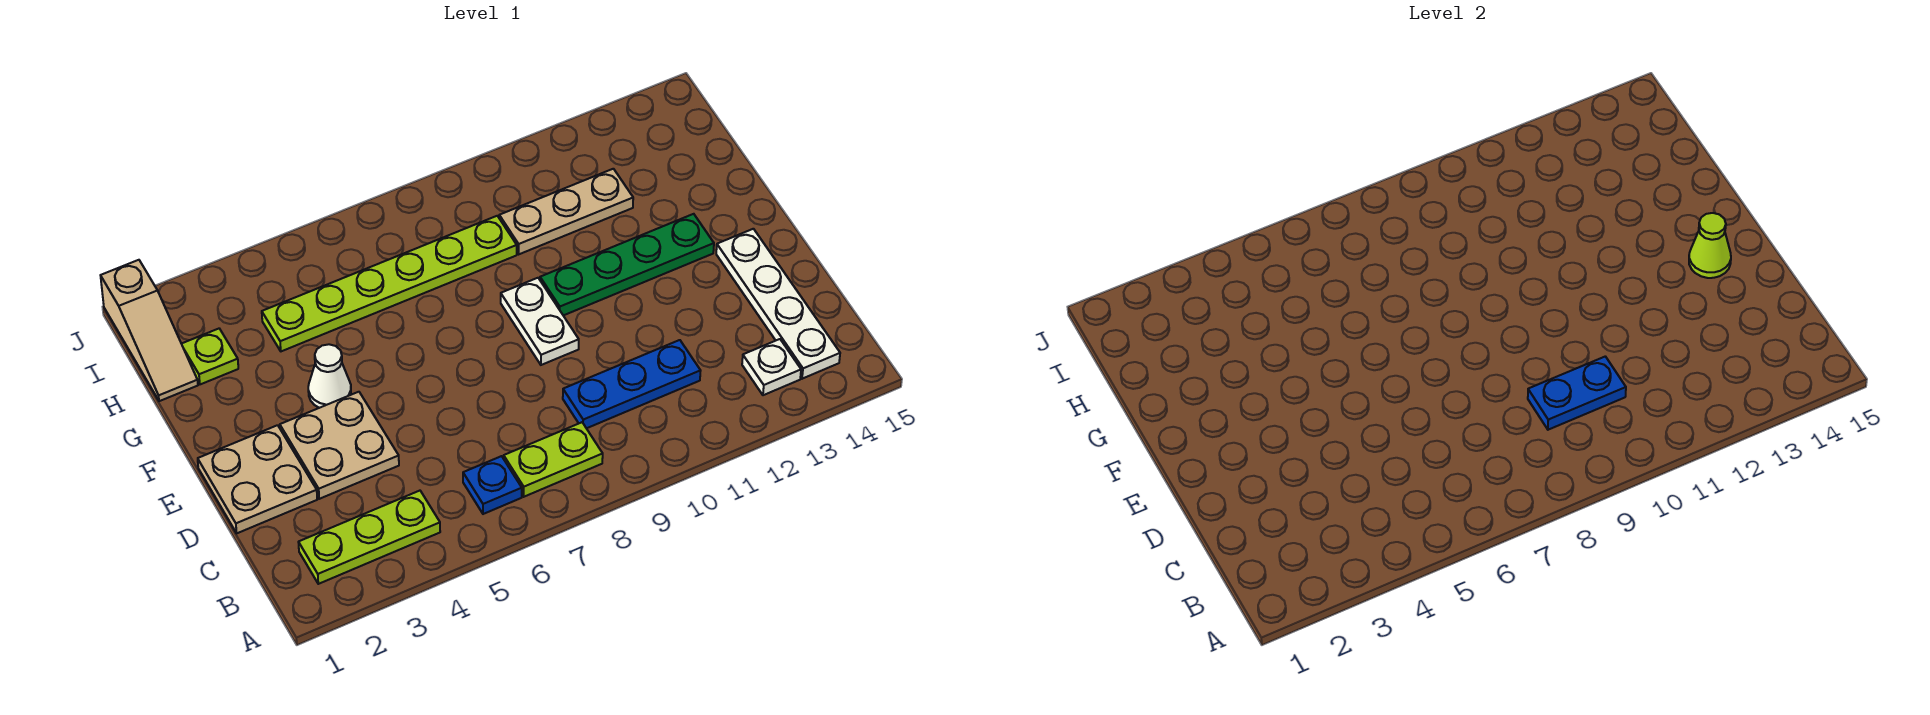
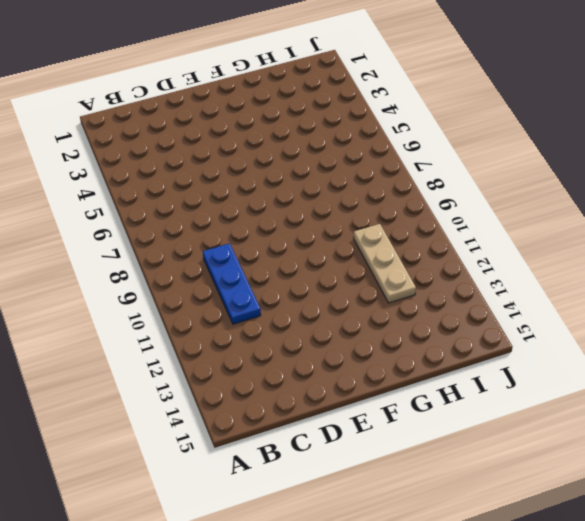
none -> lime plate B2:B4 level 1
none -> blue plate B6 level 1
none -> lime plate B7:B8 level 1

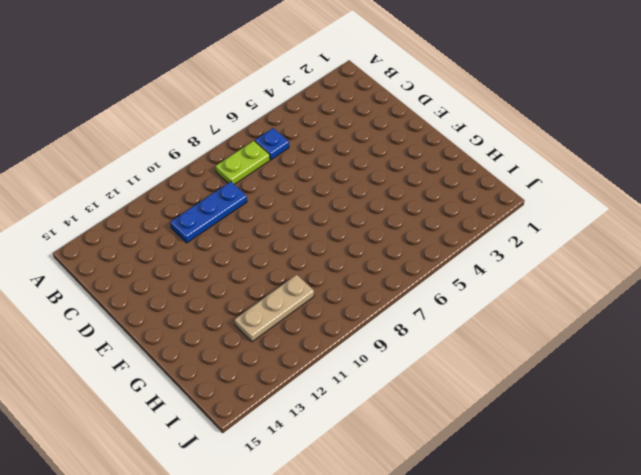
none -> lime plate B2:B4 level 1
none -> white plate B13 level 1
none -> white plate B14:E14 level 1

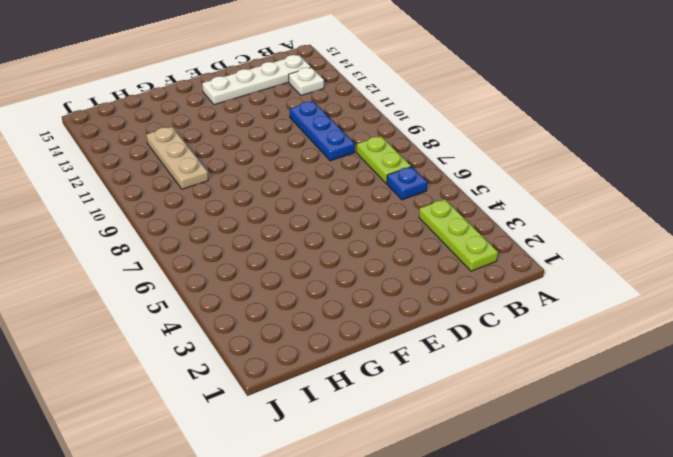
none -> tan plate D1:E2 level 1
none -> tan plate D3:E4 level 1
none -> white plate E9:F9 level 1

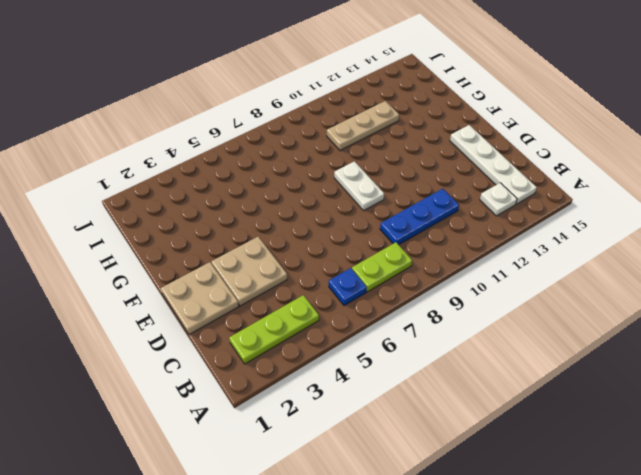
none -> white cone F4 level 1
none -> green plate F10:F13 level 1
none -> tan slope H1:J1 level 1 top J

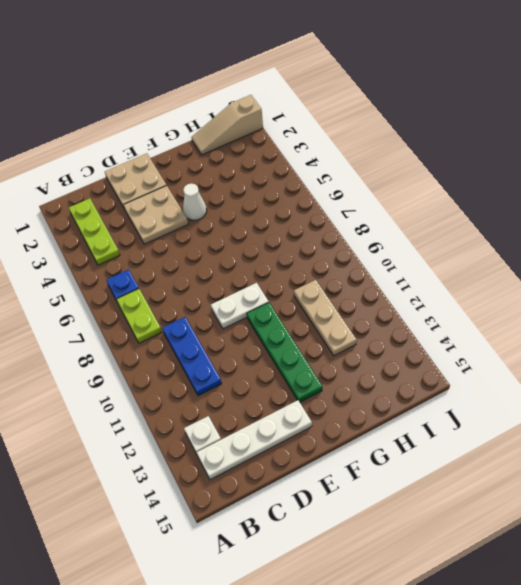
none -> lime plate H2 level 1
none -> lime plate H4:H9 level 1
none -> blue plate C9:C10 level 2

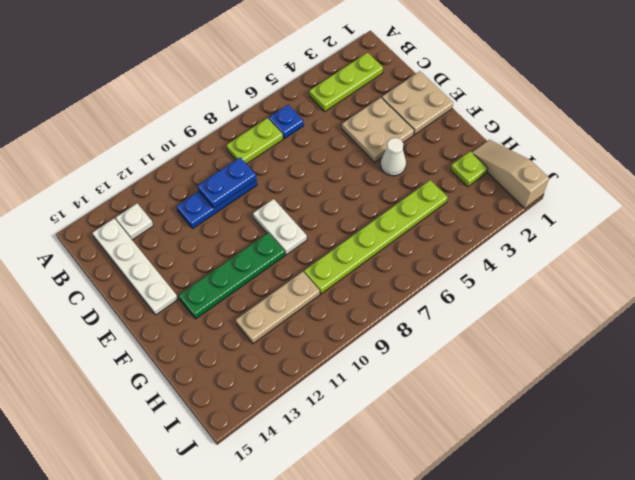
none -> lime cone E14 level 2

